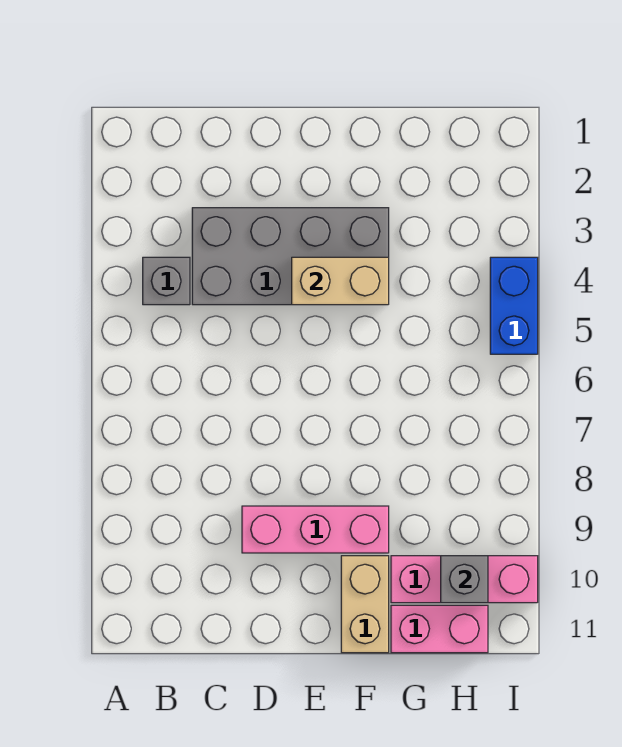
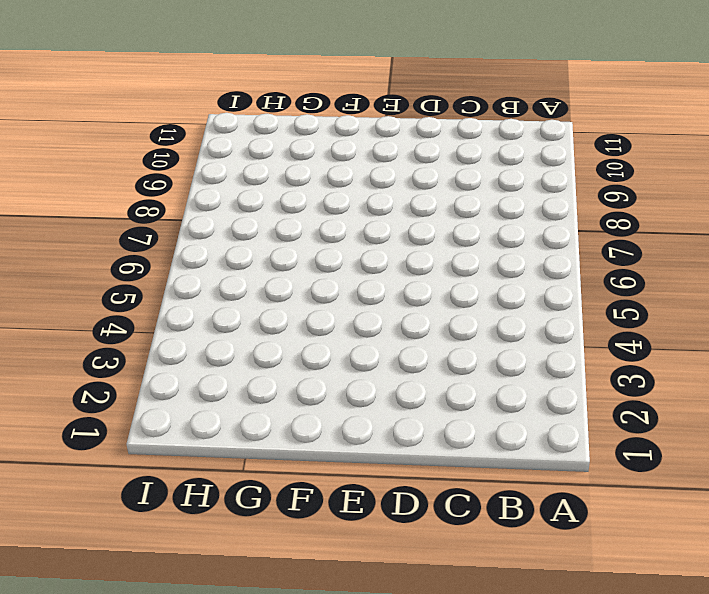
none -> grey brick B4 level 1
none -> grey brick C3:F4 level 1

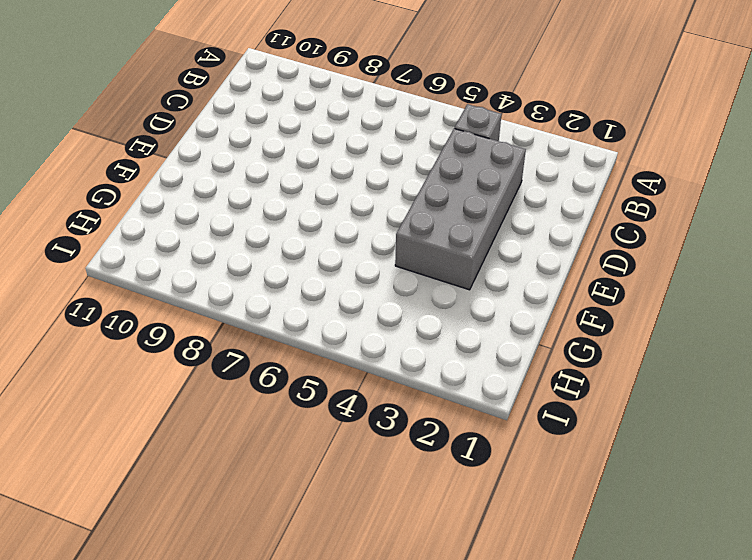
none -> pink brick D9:F9 level 1
none -> tan brick F10:F11 level 1

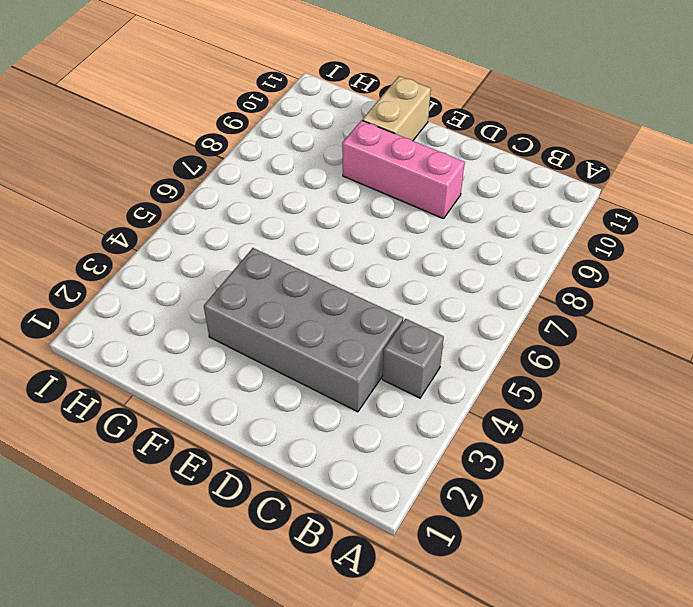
none -> pink brick G10:I10 level 1
none -> pink brick G11:H11 level 1

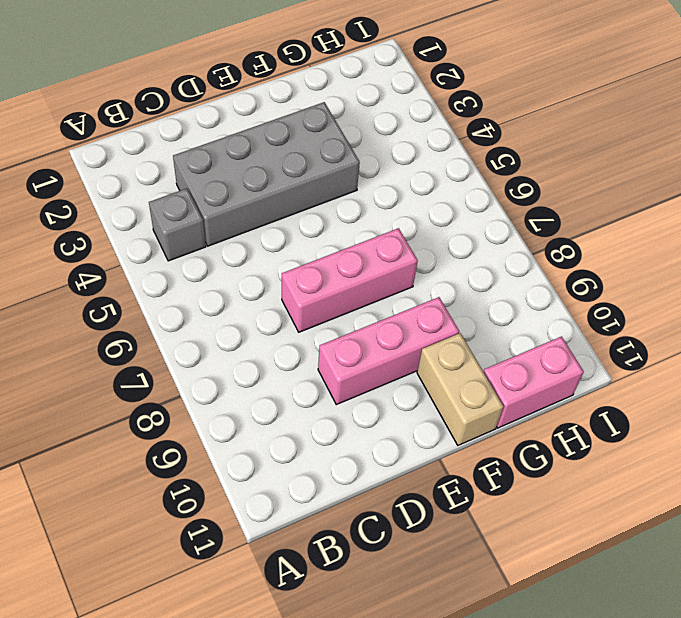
pink brick D7:F7 level 1 -> pink brick G10:I10 level 1
none -> blue brick I4:I5 level 1
none -> tan brick E4:F4 level 2

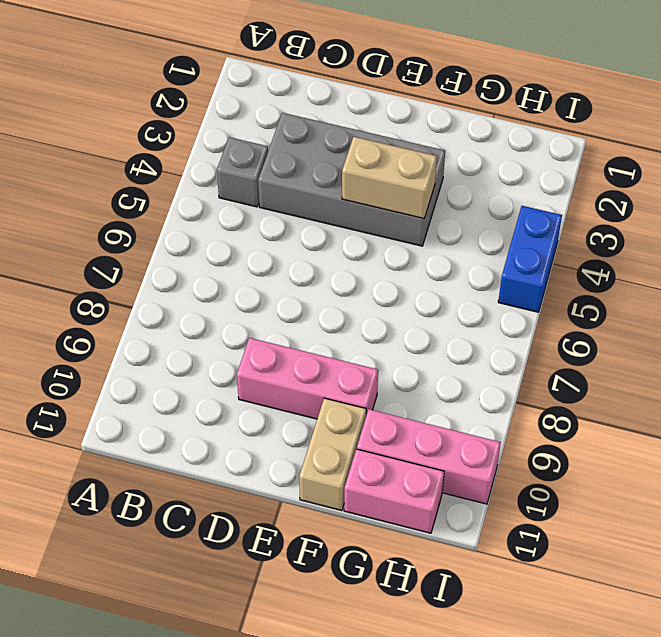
none -> grey brick H10 level 2

